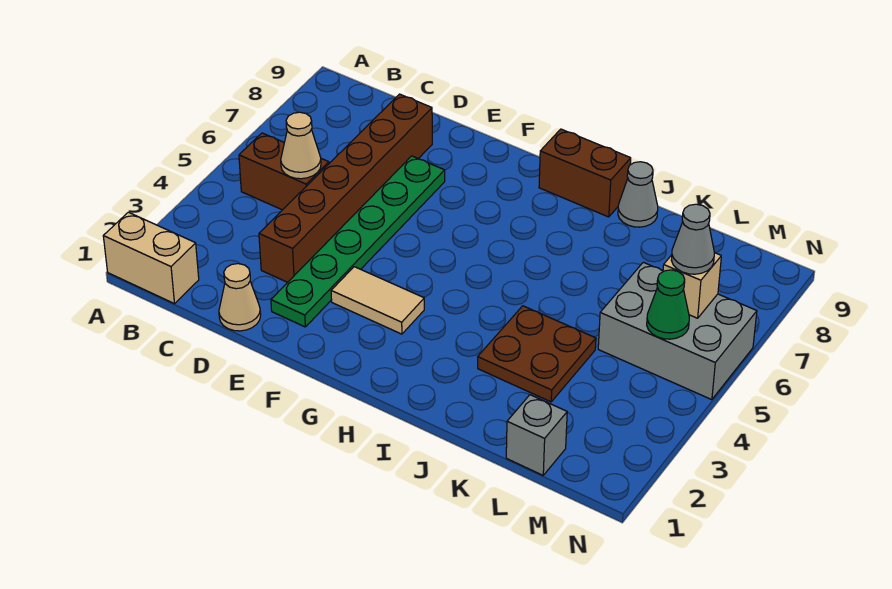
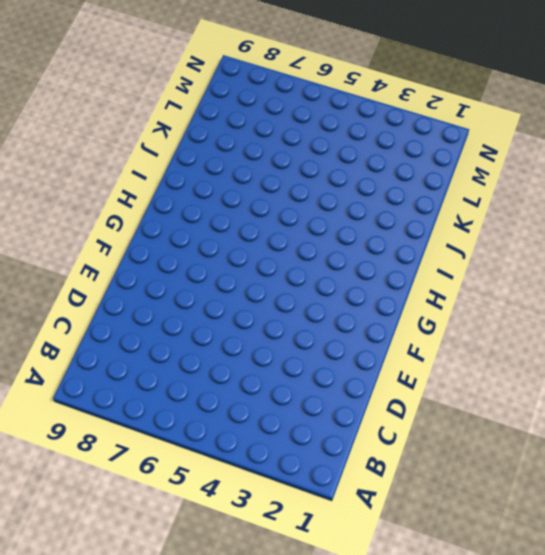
none -> tan brick A1:B1 level 1
none -> brown brick B5:C5 level 1
none -> tan cone D1 level 1

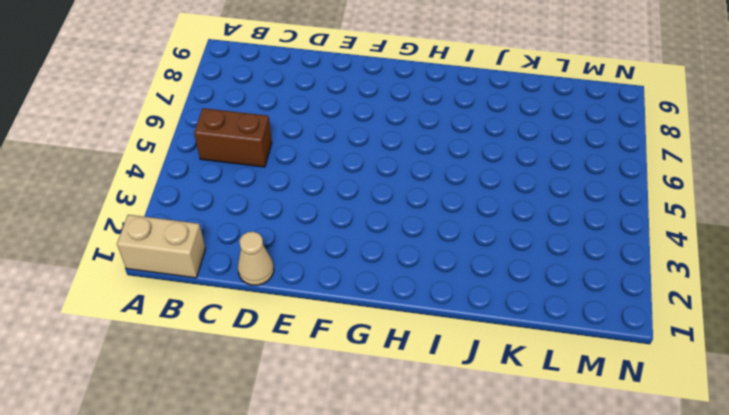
none -> brown brick D3:D8 level 1
none -> green plate E2:E7 level 1
none -> tan tile F3:G3 level 1

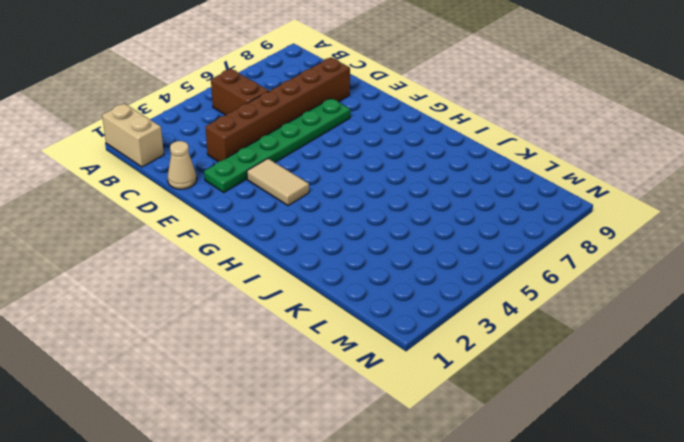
none -> brown brick H9:I9 level 1
none -> brown plate J3:K4 level 1
none -> grey cone J9 level 1

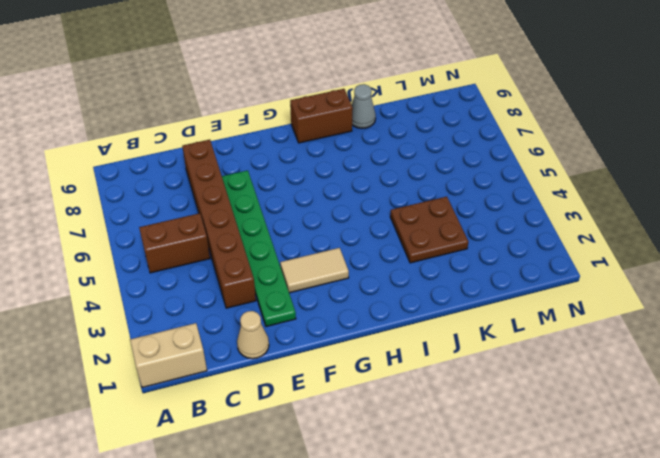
none -> grey brick L1 level 1
none -> grey brick L5:N6 level 1
none -> tan cone C5 level 2

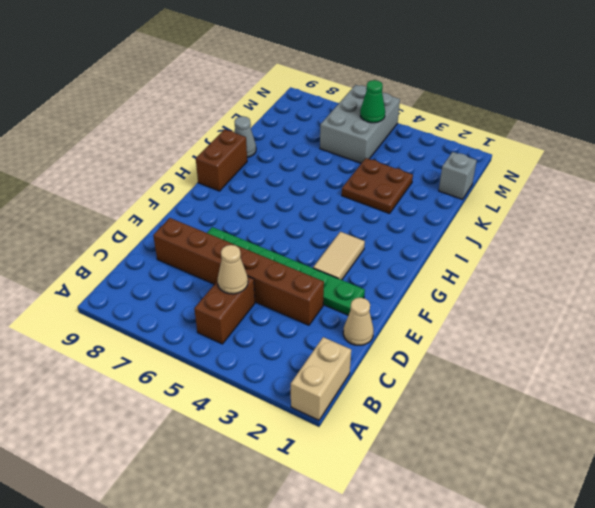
none -> tan brick M6 level 2
none -> grey cone M6 level 3

